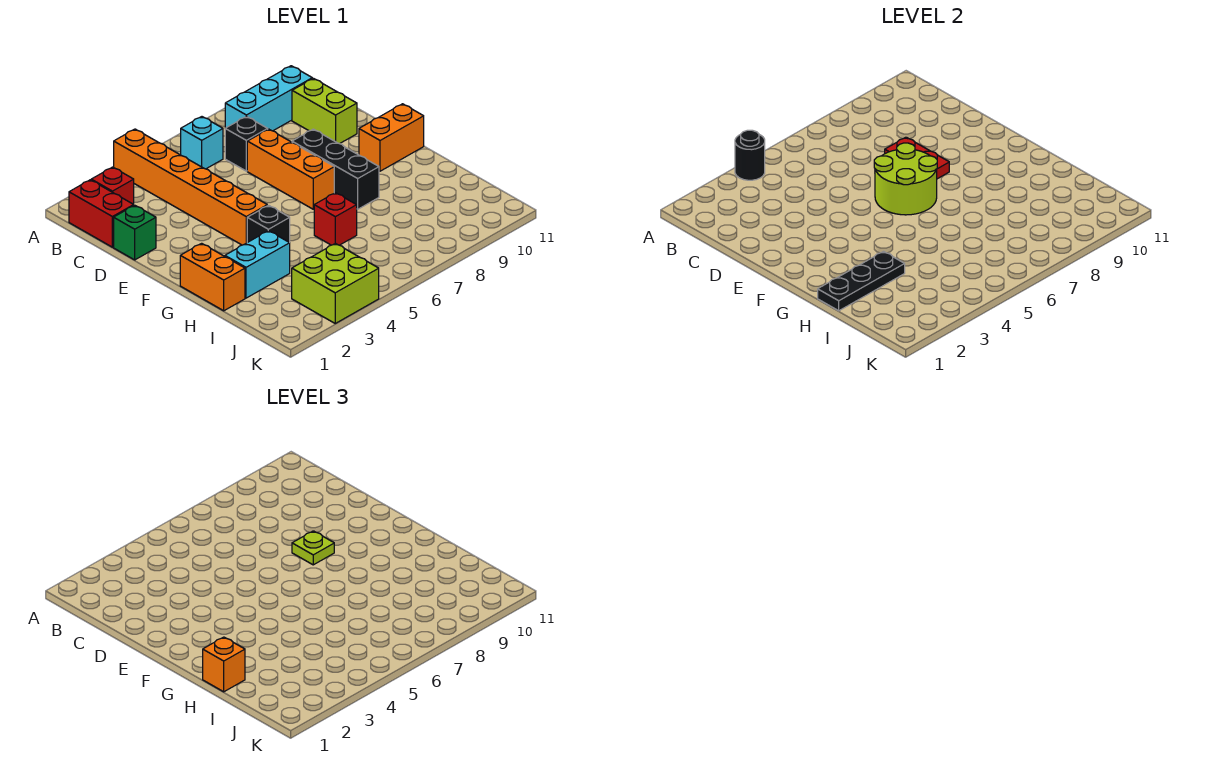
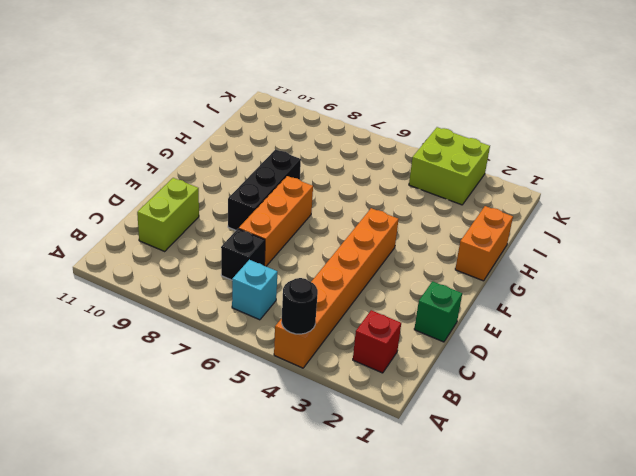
none -> red brick B1:C1 level 1
none -> cyan brick B8:B10 level 1
none -> orange brick F10:F11 level 1

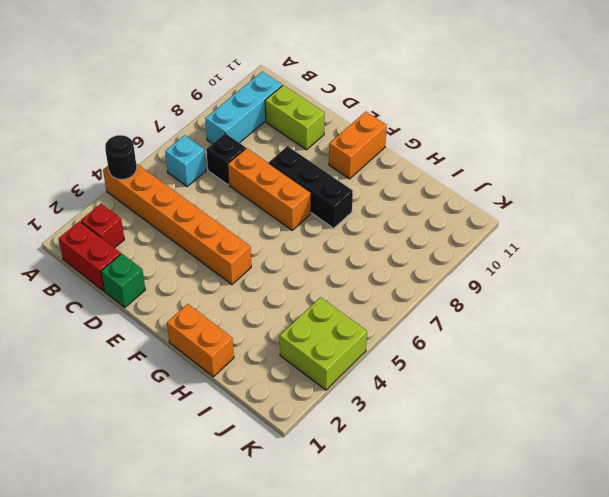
none -> black brick G4 level 1
none -> cyan brick H2:H3 level 1
none -> red brick H6 level 1

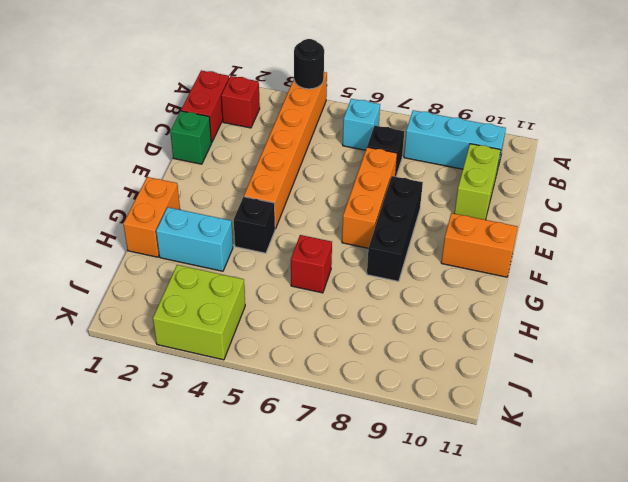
none -> red plate D8:E8 level 2
none -> lime round brick E6:F7 level 2
none -> black plate H1:H3 level 2

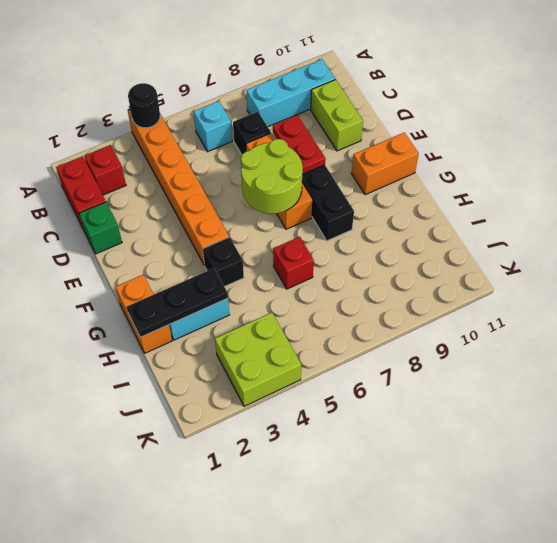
none -> lime plate E8 level 3
none -> orange brick H1 level 3

